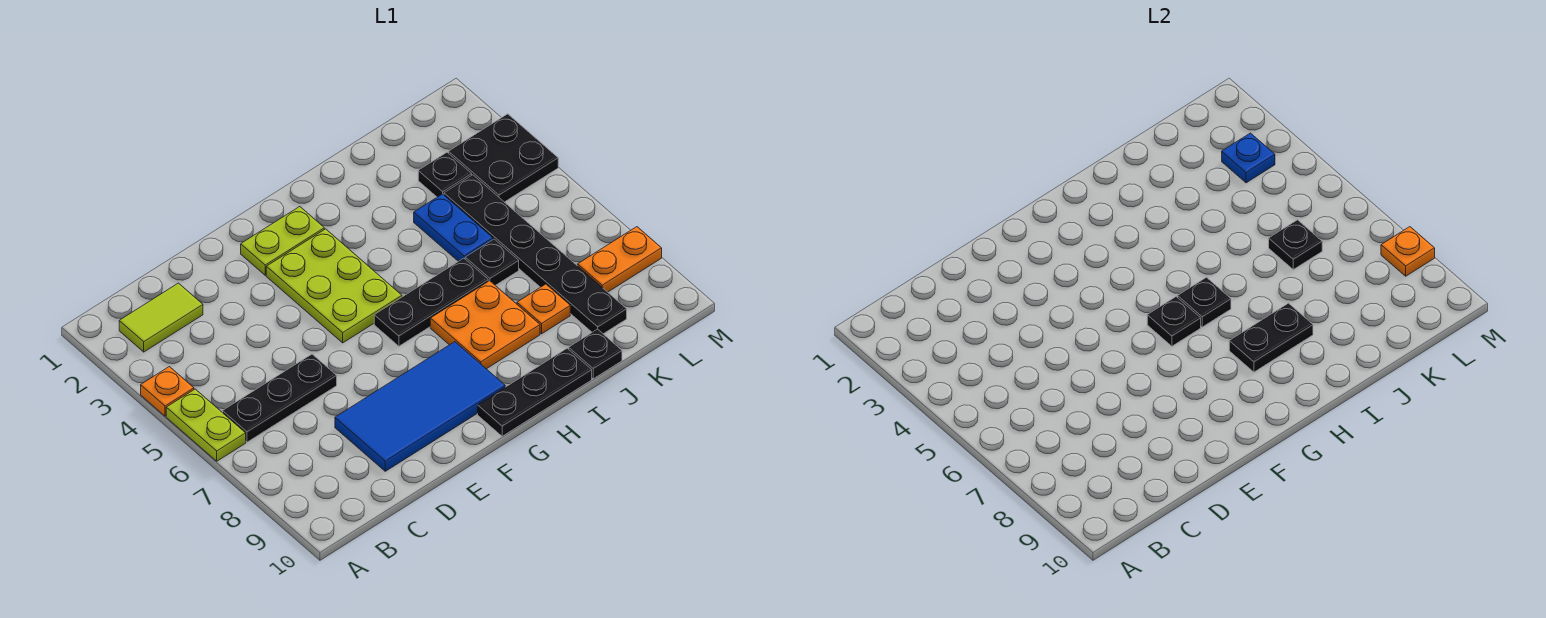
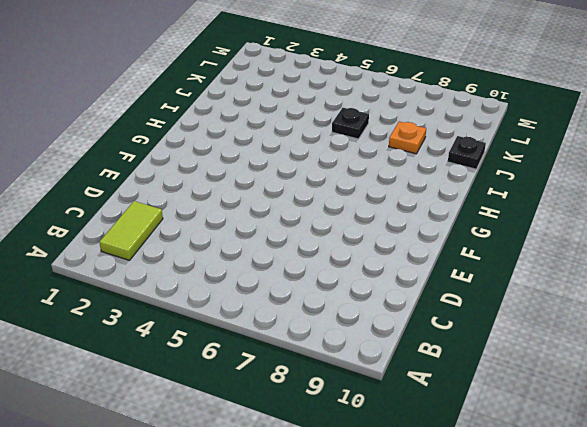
none -> orange plate A4 level 1
none -> lime plate A5:A6 level 1
none -> black plate B6:D6 level 1

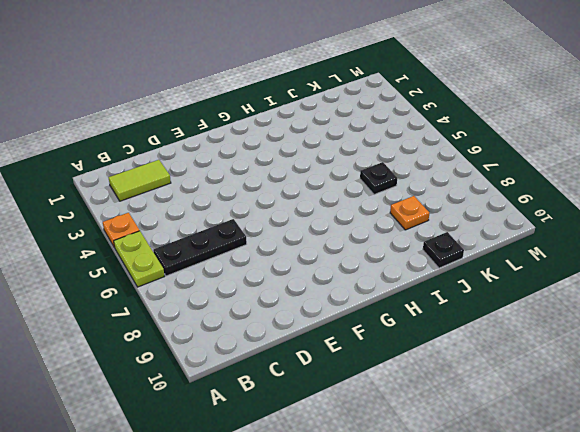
none -> blue tile D8:G9 level 1
none -> lime plate F2:G2 level 1
none -> lime plate F3:G5 level 1

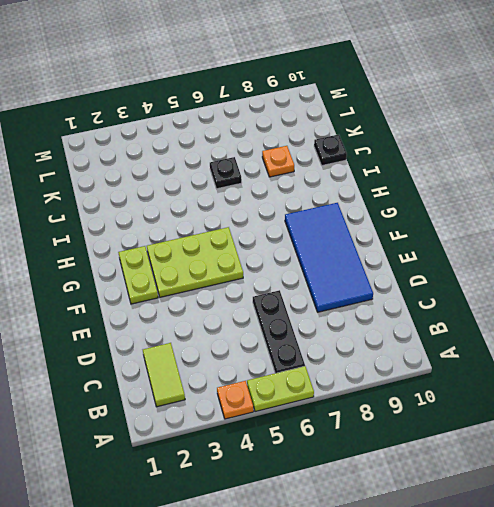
none -> black plate G6:I6 level 1
none -> black plate G10:I10 level 1
none -> orange plate H7:I8 level 1

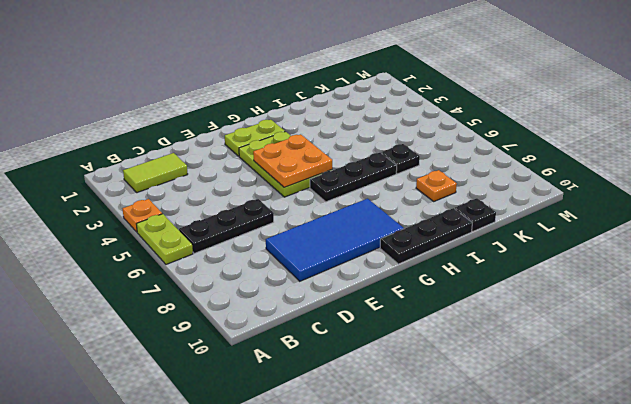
orange plate F4:G5 level 2 -> orange plate H7:I8 level 1
none -> blue plate J4:J5 level 1
none -> black plate K3 level 1
none -> black plate K4:K9 level 1

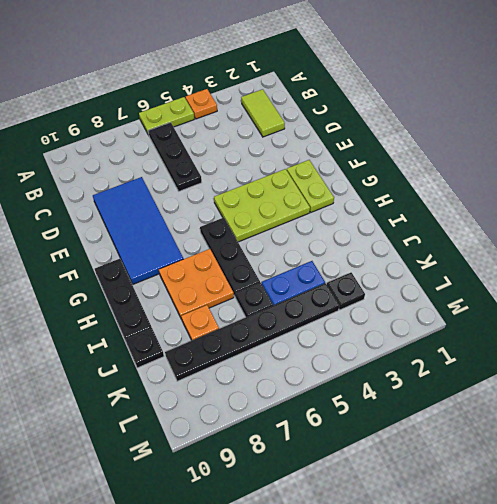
none -> black plate L3:M4 level 1
none -> orange plate L8:M8 level 1
none -> black plate G6 level 2

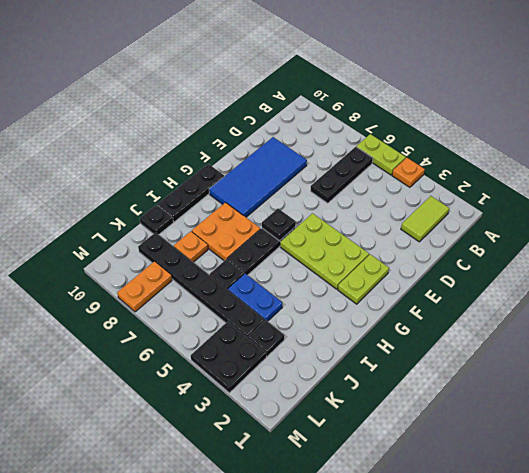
none -> black plate H6 level 2
none -> black plate H8:I8 level 2
none -> black plate K6 level 2

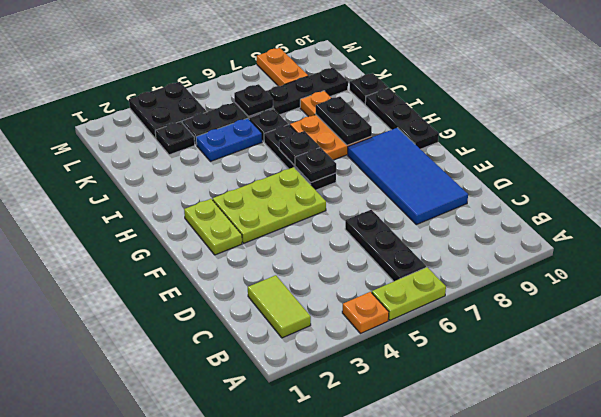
none -> blue plate L3 level 2
none -> orange plate M8 level 2

